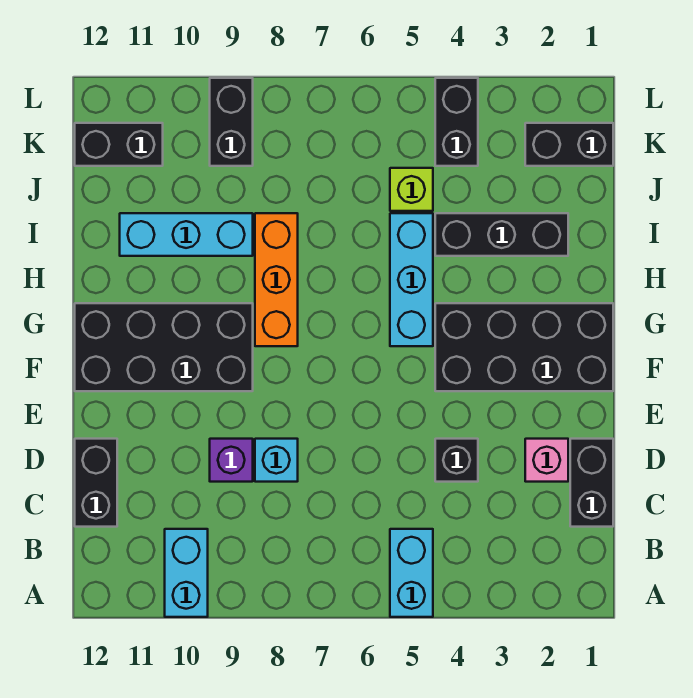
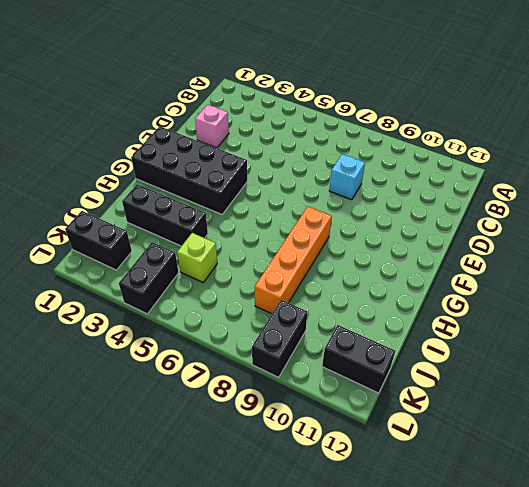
orange brick G8:J8 level 1 -> orange brick G8:I8 level 1
none -> cyan brick A5:B5 level 1
none -> cyan brick A10:B10 level 1
none -> black brick C1:D1 level 1

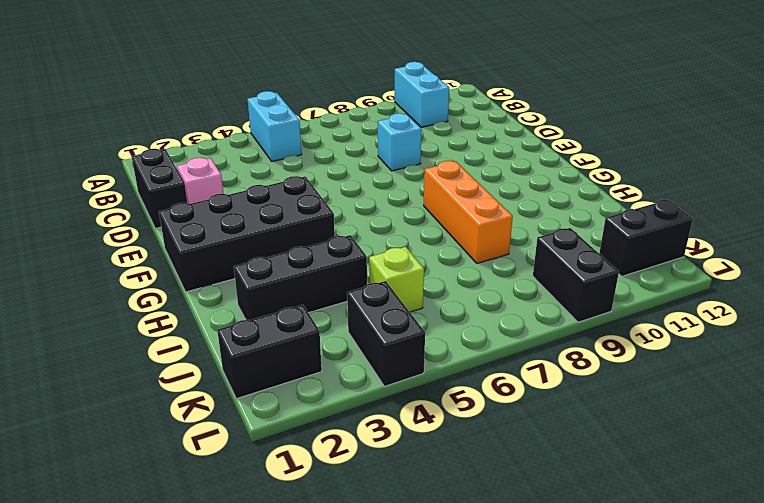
none -> black brick C12:D12 level 1
none -> black brick D4 level 1
none -> purple brick D9 level 1

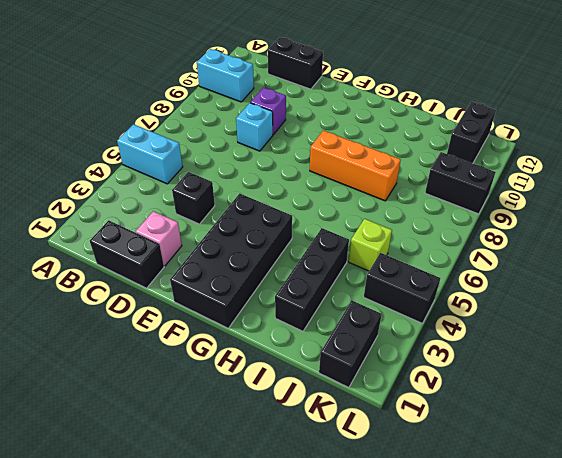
none -> black brick F9:G12 level 1
none -> cyan brick G5:I5 level 1
none -> cyan brick I9:I11 level 1

